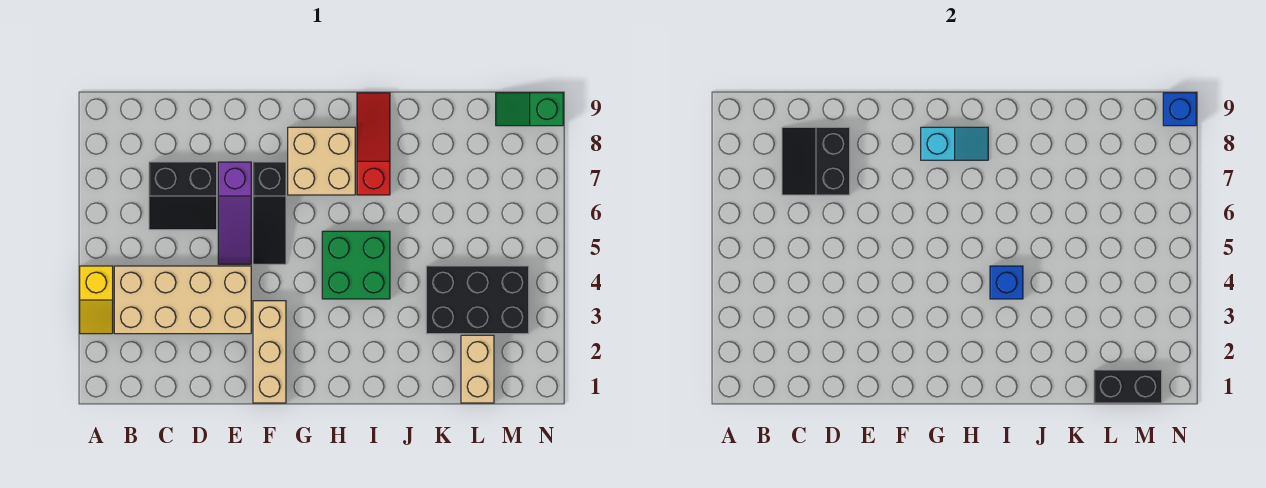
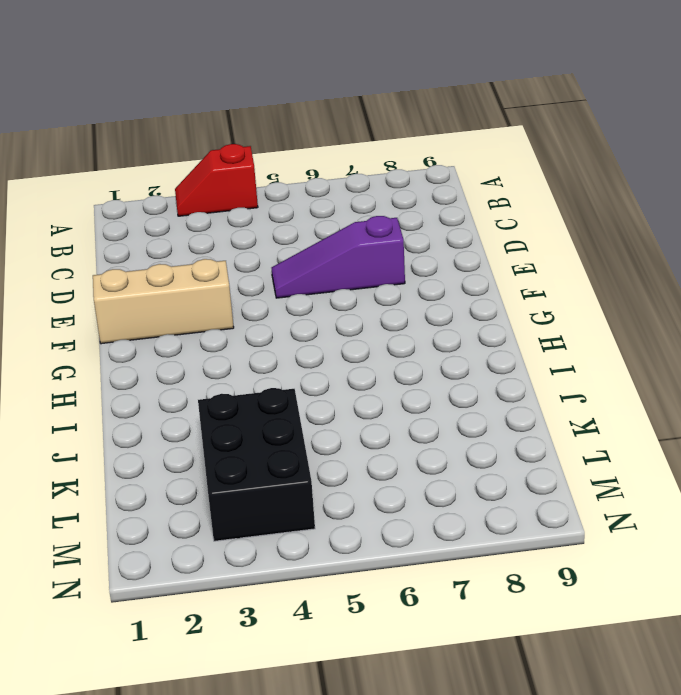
red slope A3:A4 level 1 top 4 -> yellow slope A3:A4 level 1 top 4
none -> tan brick B3:E4 level 1
none -> black slope C6:D7 level 1 top 7
none -> black slope F5:F7 level 1 top 7

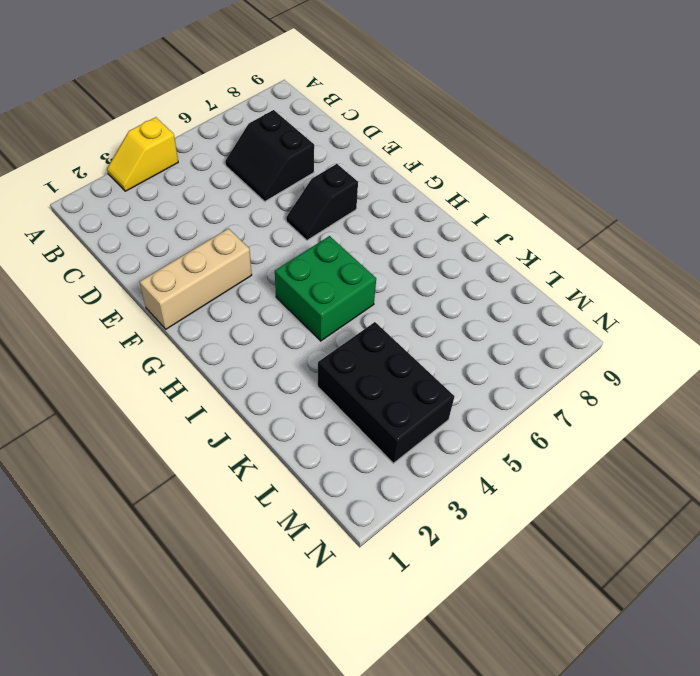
black slope F6:F7 level 1 top 7 -> black slope F5:F7 level 1 top 7
none -> tan brick B3:E4 level 1
none -> purple slope E5:E7 level 1 top 7
none -> tan brick G7:H8 level 1

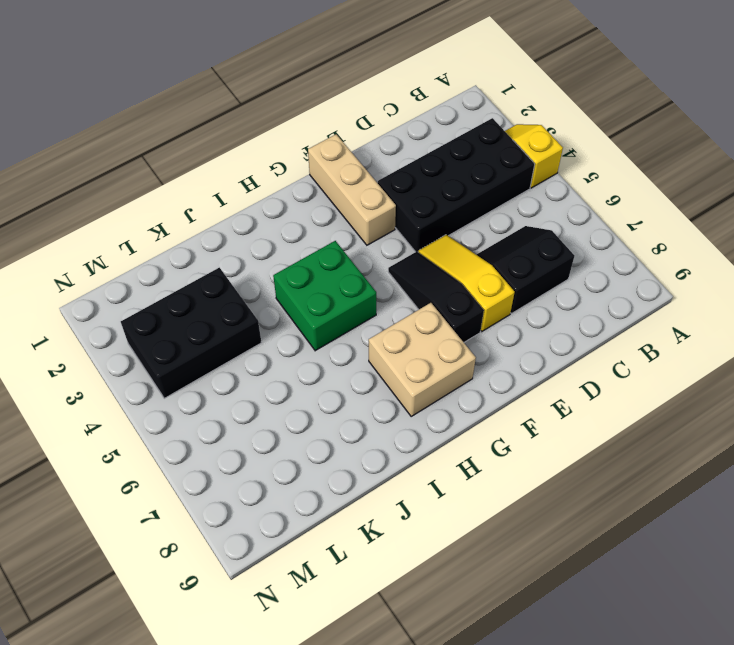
black brick B3:E4 level 1 -> tan brick B3:E4 level 1
yellow slope E5:E7 level 1 top 7 -> purple slope E5:E7 level 1 top 7
none -> red slope I7:I9 level 1 top 7
none -> tan brick L1:L2 level 1
none -> green slope M9:N9 level 1 top N

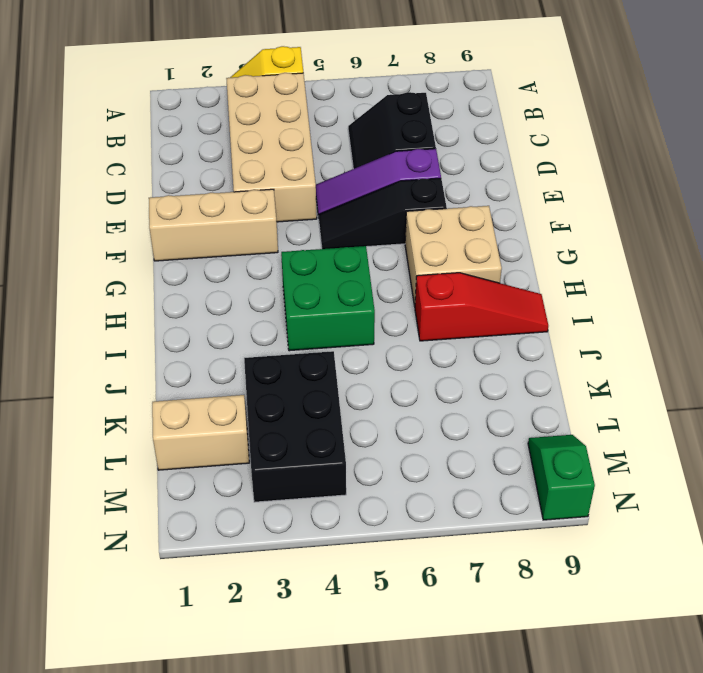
none -> black slope C7:D8 level 2 top D
none -> cyan slope G8:H8 level 2 top G
none -> blue brick I4 level 2

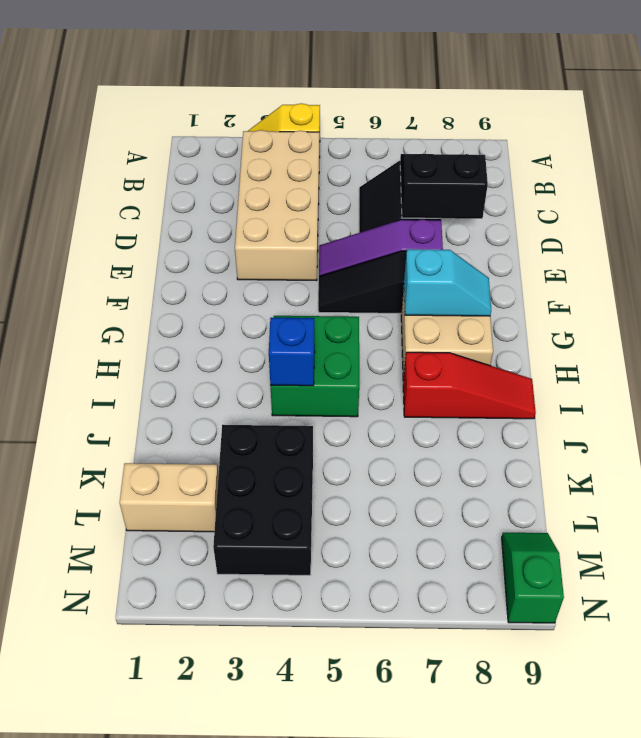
cyan slope G7:G8 level 2 top 7 -> cyan slope G8:H8 level 2 top G
none -> tan brick F1:F3 level 1
none -> black brick L1:M1 level 2
none -> blue brick N9 level 2

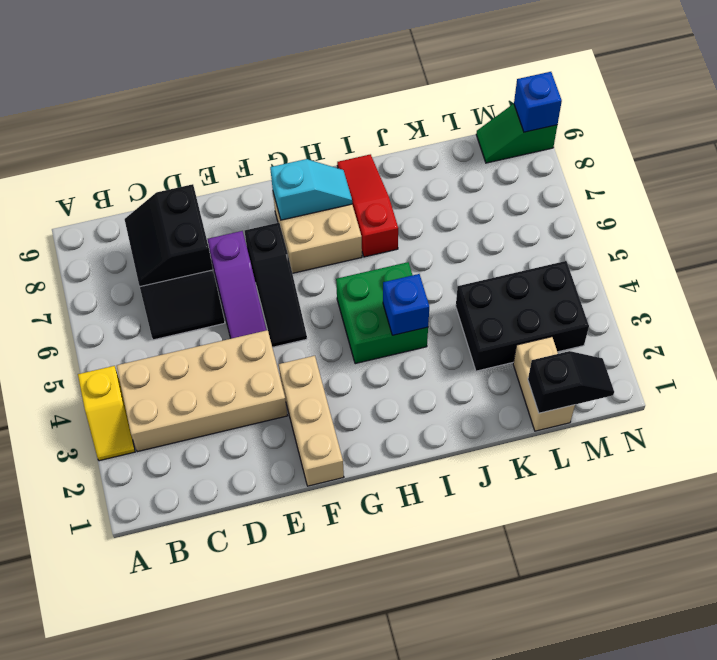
black slope L1:M1 level 2 top L -> black brick L1:M1 level 2

